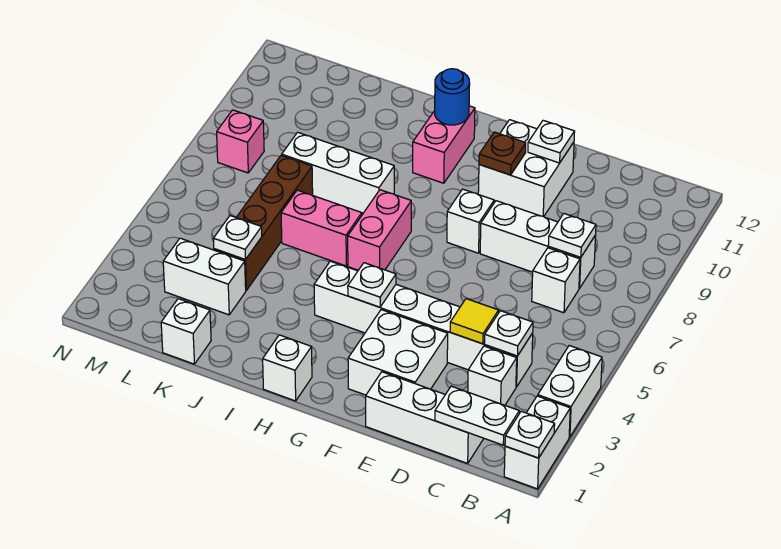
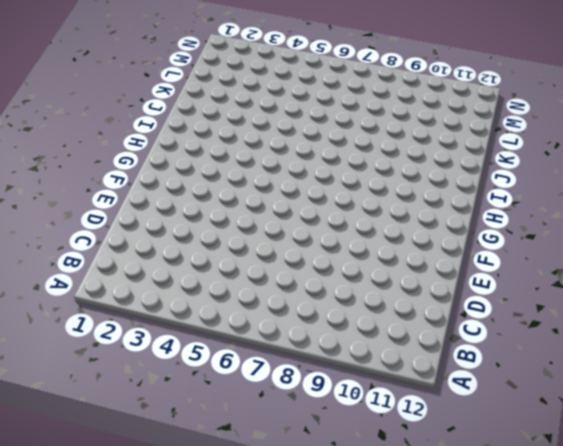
none -> white brick A1:A2 level 1
none -> white brick A3:A4 level 1
none -> white brick C1:E1 level 1

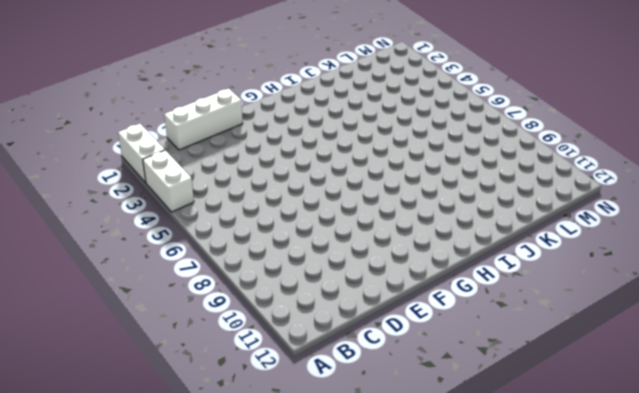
none -> white brick C3 level 1
none -> white brick C4:H4 level 1
none -> white brick C7 level 1

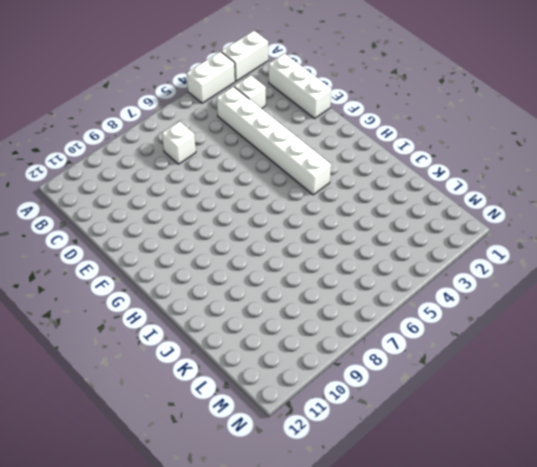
none -> white brick C8:E8 level 1
none -> white brick E2:F3 level 1
none -> white brick E10:F11 level 1

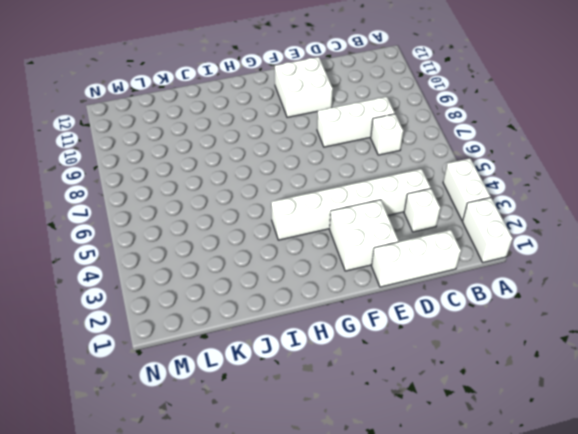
none -> white brick F8 level 1
none -> white brick H1 level 1
none -> pink brick H6:H7 level 1

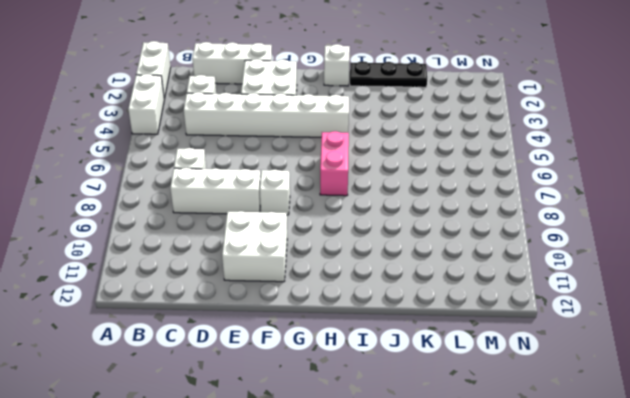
black plate I1:K1 level 1 -> white brick K1 level 1
none -> pink brick H10:H11 level 1
none -> pink brick I6:J6 level 1
none -> white brick I8:K8 level 1

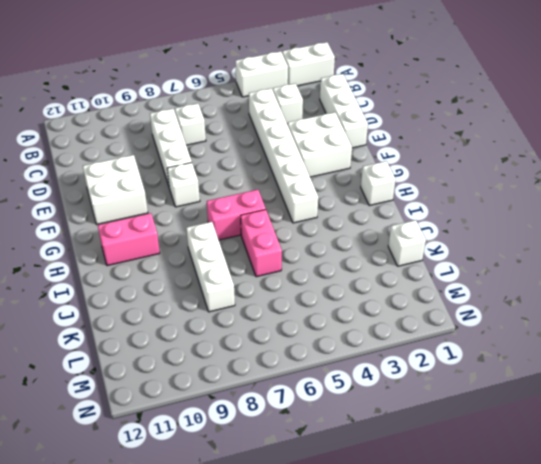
none -> white brick K3:L3 level 1
none -> brown brick K4:K7 level 1
none -> pink brick M8 level 1

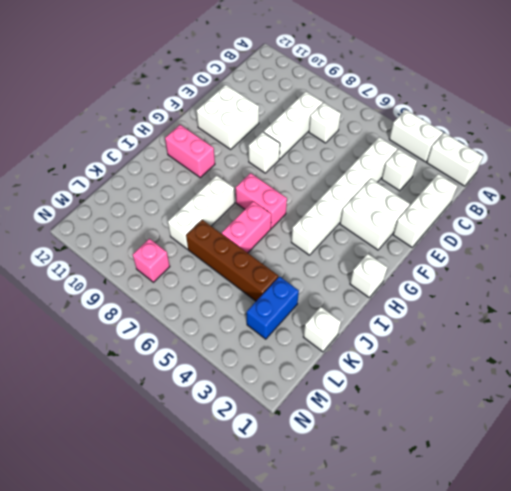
blue brick K3:L3 level 1 -> white brick K3:L3 level 1
none -> white plate A1 level 2
none -> white plate B1:C1 level 2
none -> white plate C4 level 2

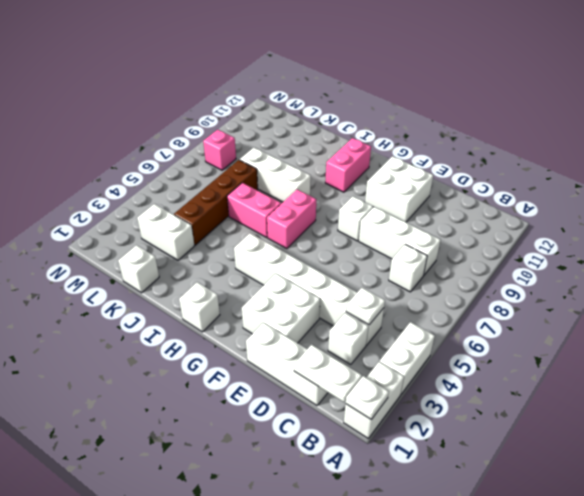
none -> white plate C8 level 2
none -> yellow tile D4 level 2
none -> white plate E11 level 2

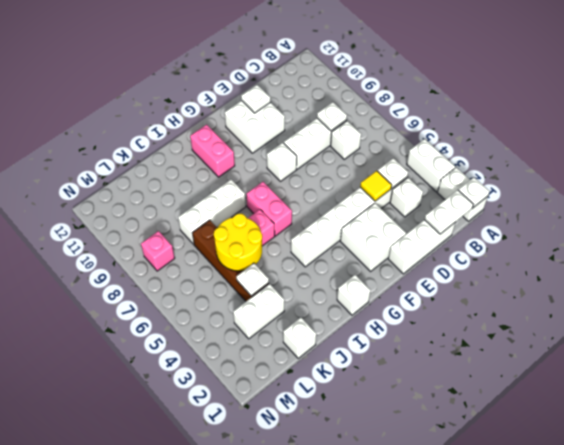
yellow round brick J5:K6 level 2 -> none
none -> brown plate F10 level 2
none -> white plate G4 level 2
none -> blue round brick H11 level 2

